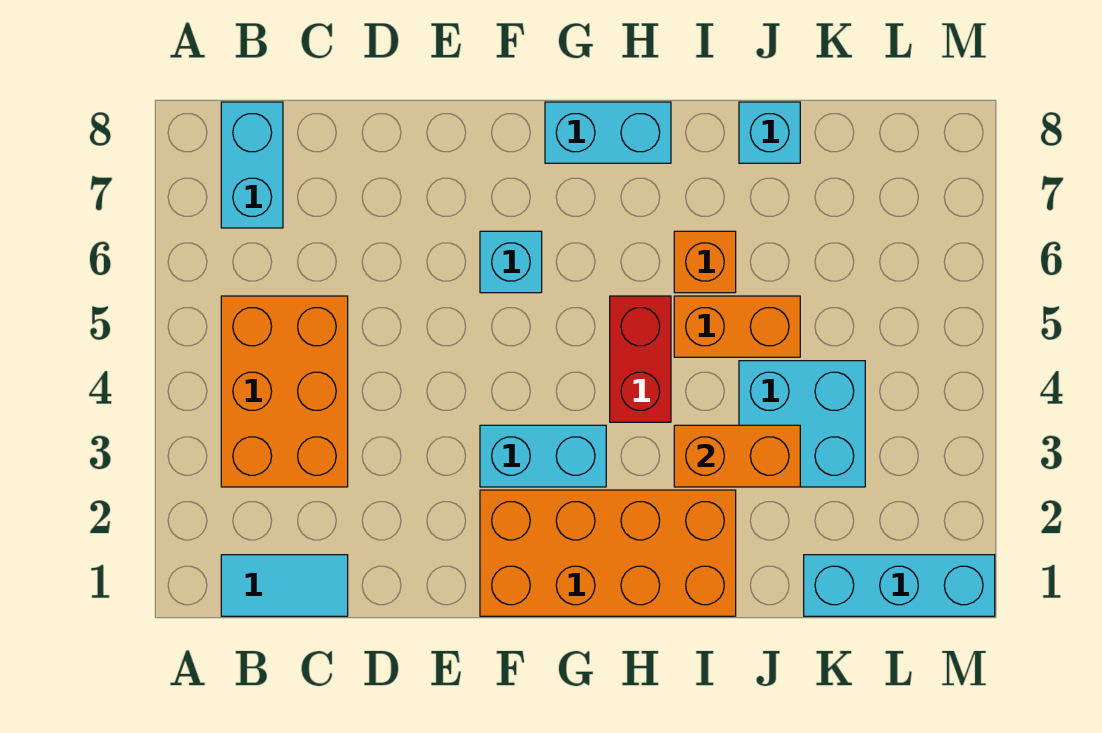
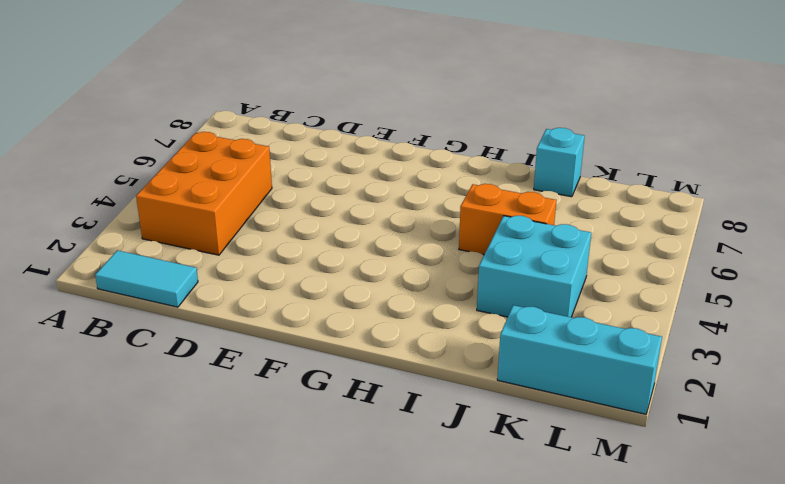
none -> cyan brick B7:B8 level 1
none -> orange brick F1:I2 level 1
none -> cyan brick F3:G3 level 1

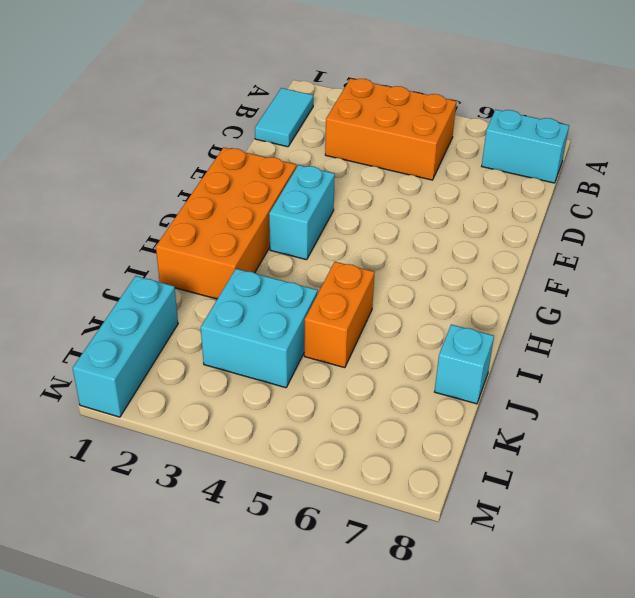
none -> cyan brick F6 level 1
none -> cyan brick G8:H8 level 1
none -> red brick H4:H5 level 1

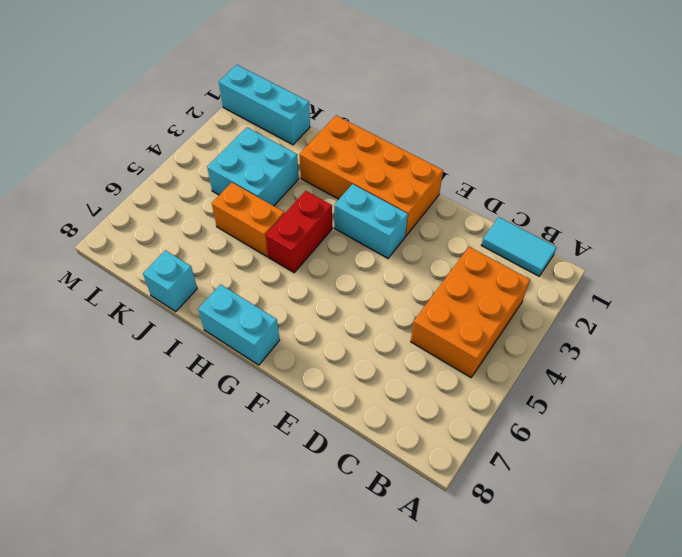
none -> cyan brick B7:B8 level 1
none -> cyan brick F6 level 1
none -> orange brick I6 level 1

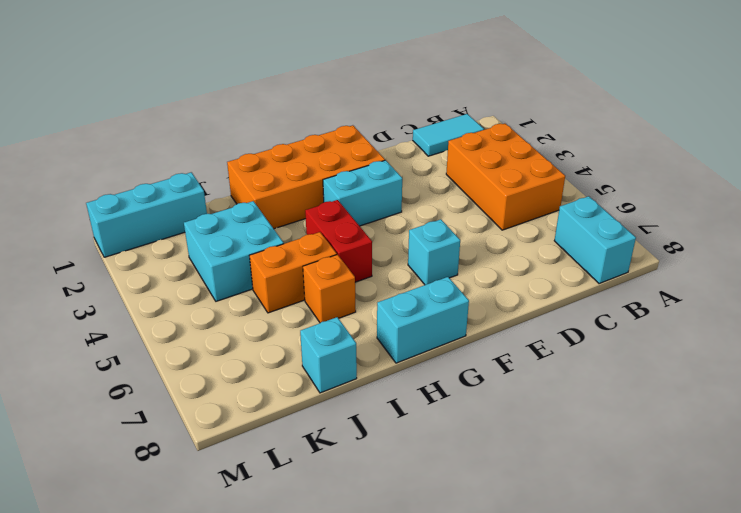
none -> orange brick I3:J3 level 2

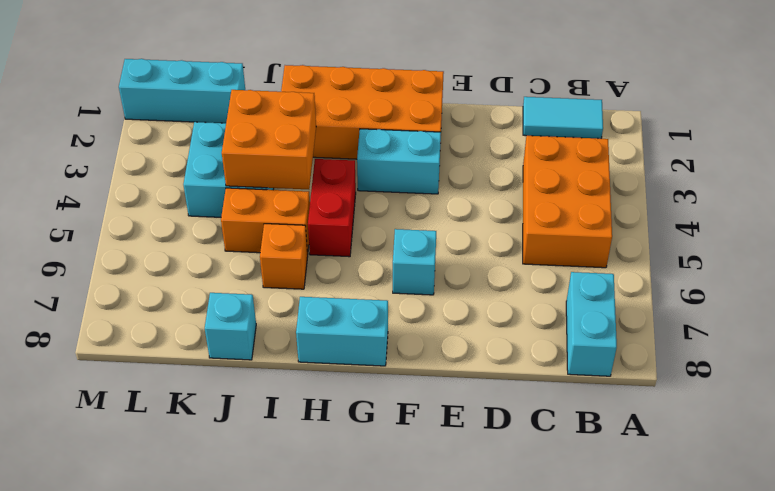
orange brick I3:J4 level 2 -> orange brick I3:J3 level 2

